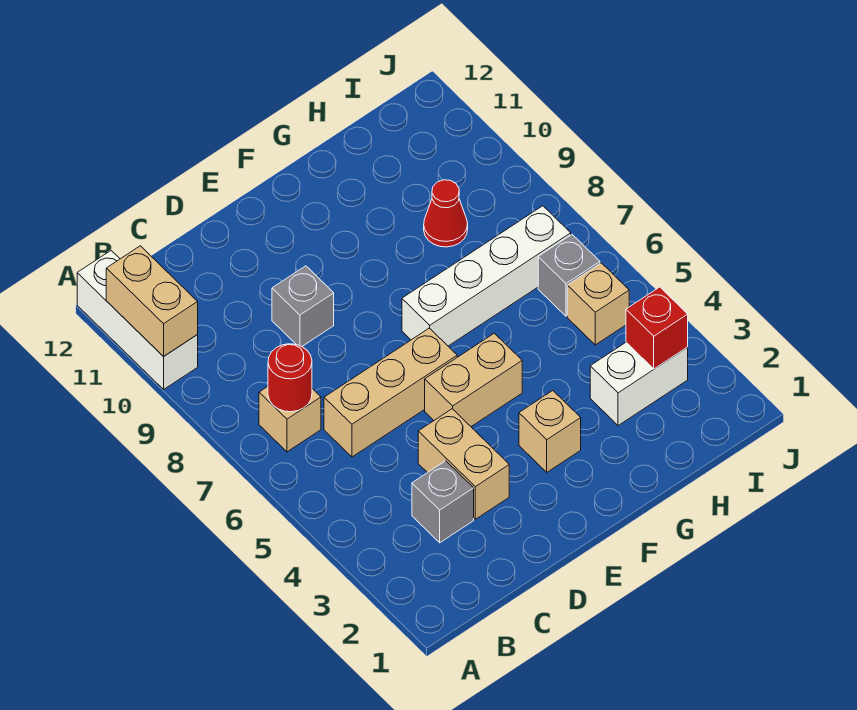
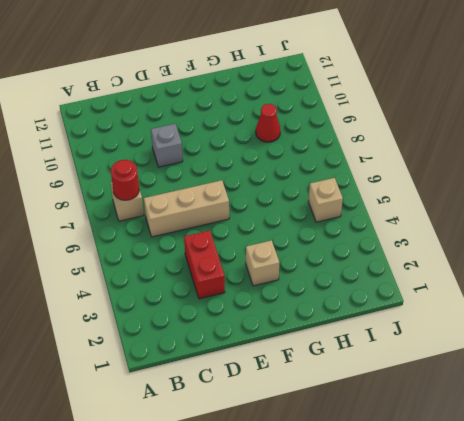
red brick D3:D4 level 1 -> tan brick D3:D4 level 1
none -> white brick A10:A12 level 1
none -> grey brick C3 level 1
none -> tan brick E5:F5 level 1

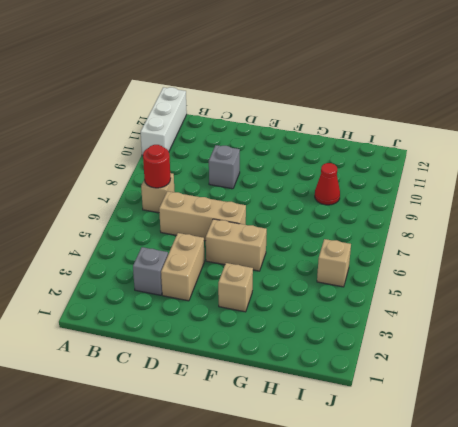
none -> white brick F7:I7 level 1
none -> white brick H3:I3 level 1
none -> grey brick I6 level 1

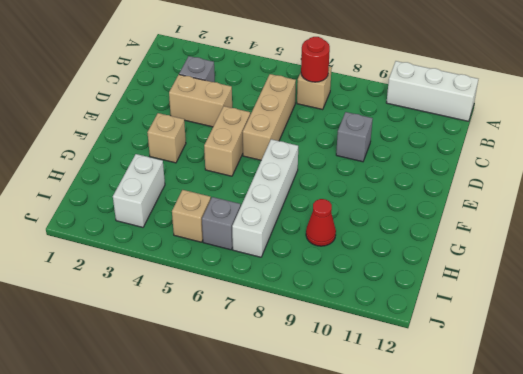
none -> tan brick A10:A11 level 2
none -> red brick I3 level 2

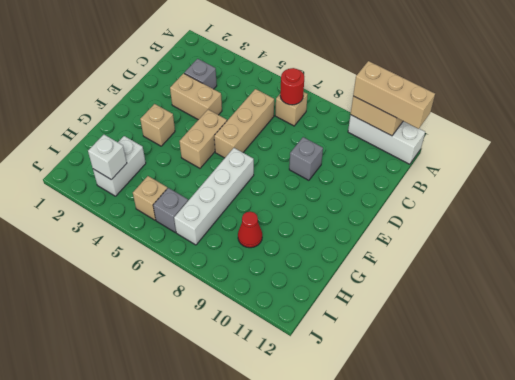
tan brick A10:A12 level 3 -> none
white brick I3 level 2 -> red brick I3 level 2

